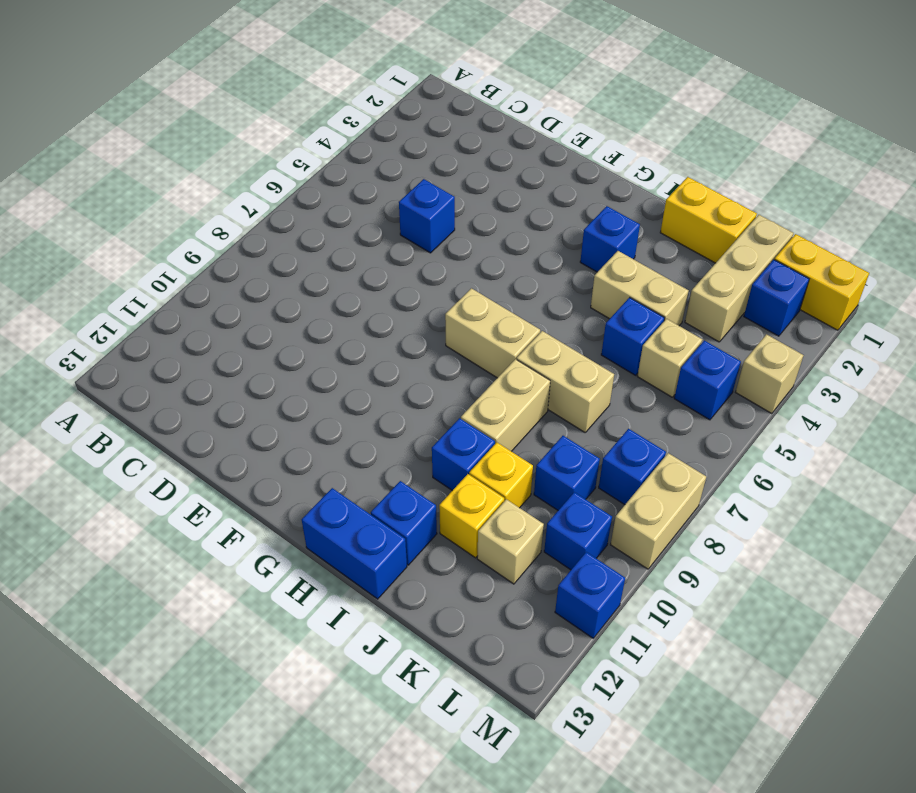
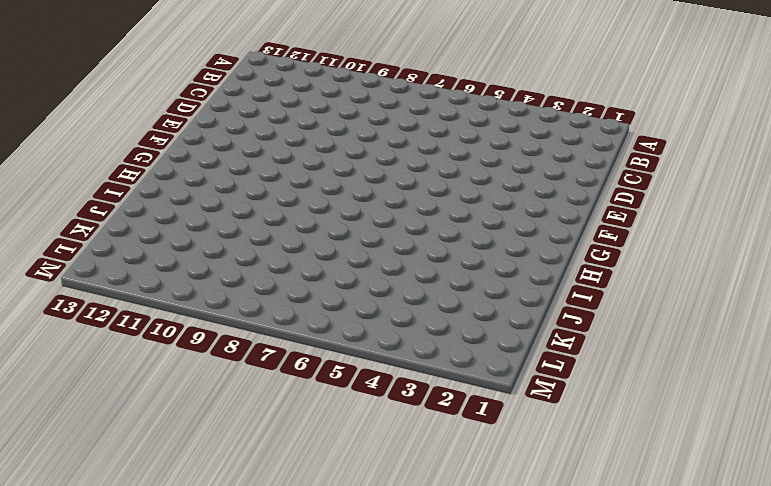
none -> blue brick D5 level 1
none -> tan brick G7:H7 level 1
none -> blue brick H3 level 1

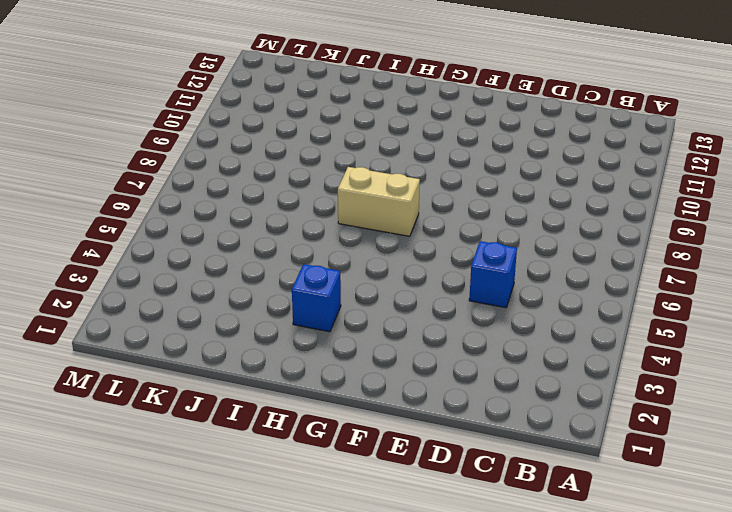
none -> blue brick H13:I13 level 1
none -> yellow brick I1:J1 level 1
none -> tan brick I4:J4 level 1

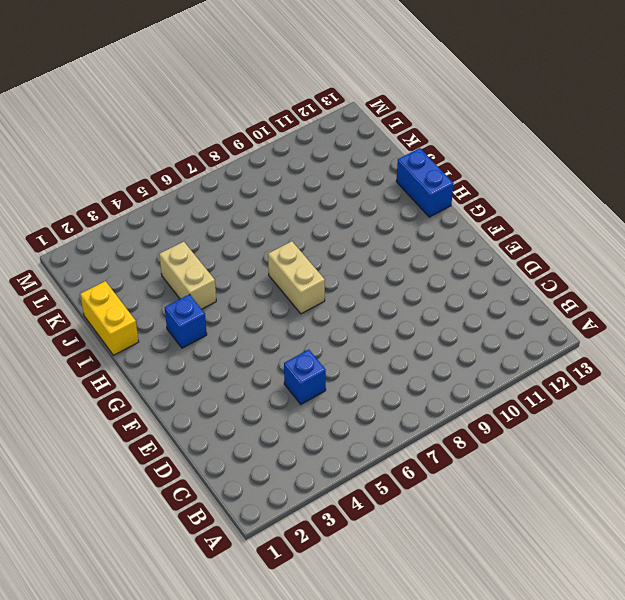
none -> tan brick I7:J7 level 1
none -> tan brick I8:I9 level 1
none -> blue brick I10 level 1

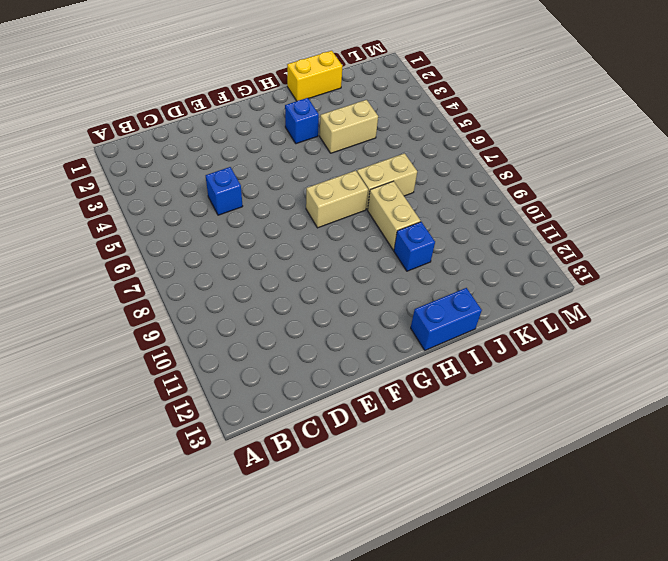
none -> blue brick I12 level 1
none -> blue brick J5 level 1
none -> yellow brick J10 level 1

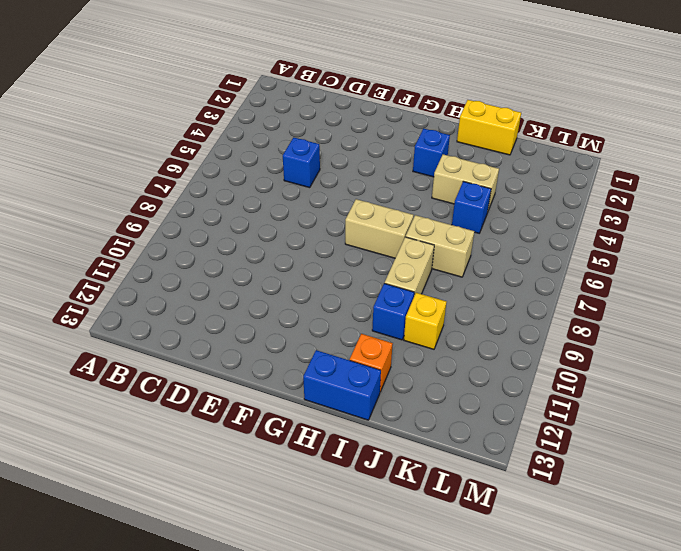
orange brick I12 level 1 -> blue brick I12 level 1
none -> yellow brick J11 level 1
none -> tan brick K1:K3 level 1
none -> tan brick K5 level 1

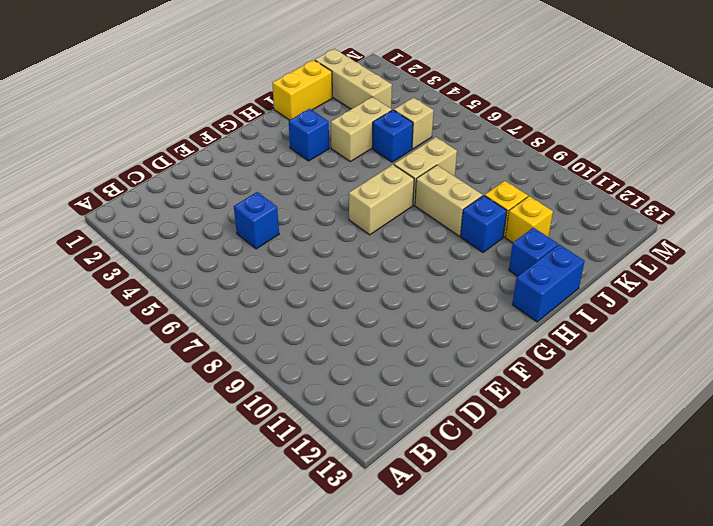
none -> blue brick K9 level 1
none -> tan brick K11 level 1
none -> yellow brick L1:M1 level 1

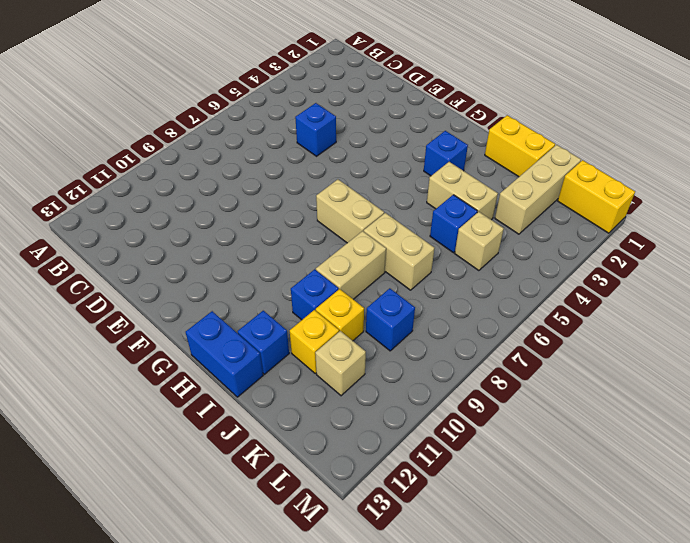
none -> blue brick L2 level 1
none -> blue brick L5 level 1
none -> blue brick L8 level 1

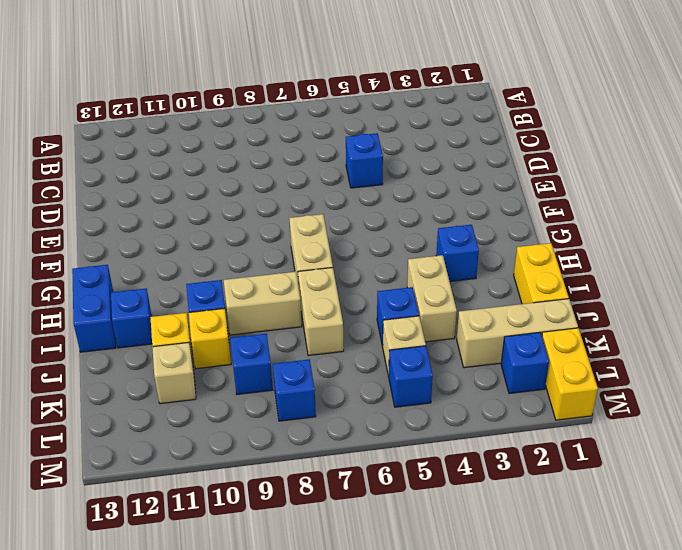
none -> blue brick L10 level 1
none -> tan brick M4 level 1
none -> tan brick M8:M9 level 1

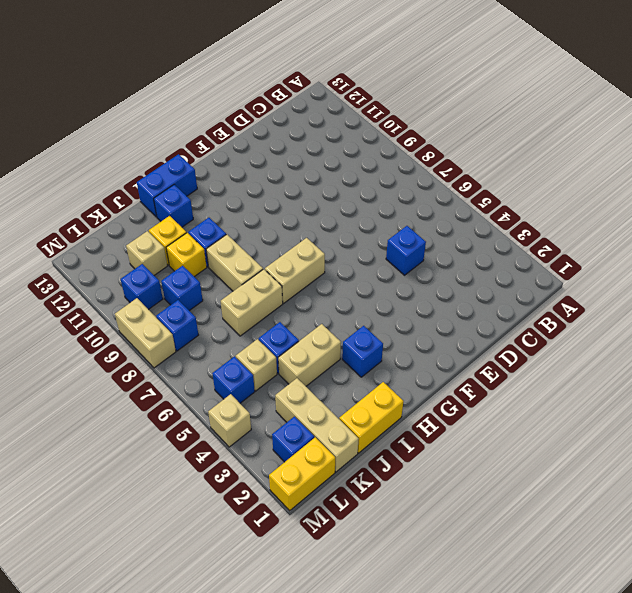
none -> blue brick M11 level 1

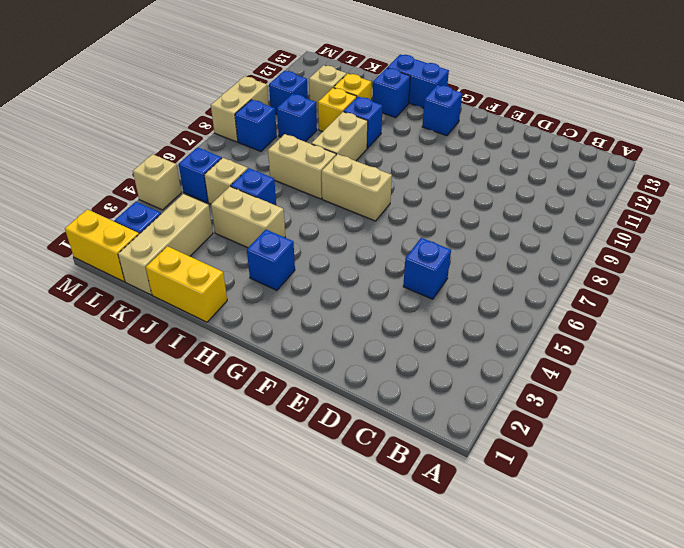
blue brick G12 level 1 -> blue brick M11 level 1

